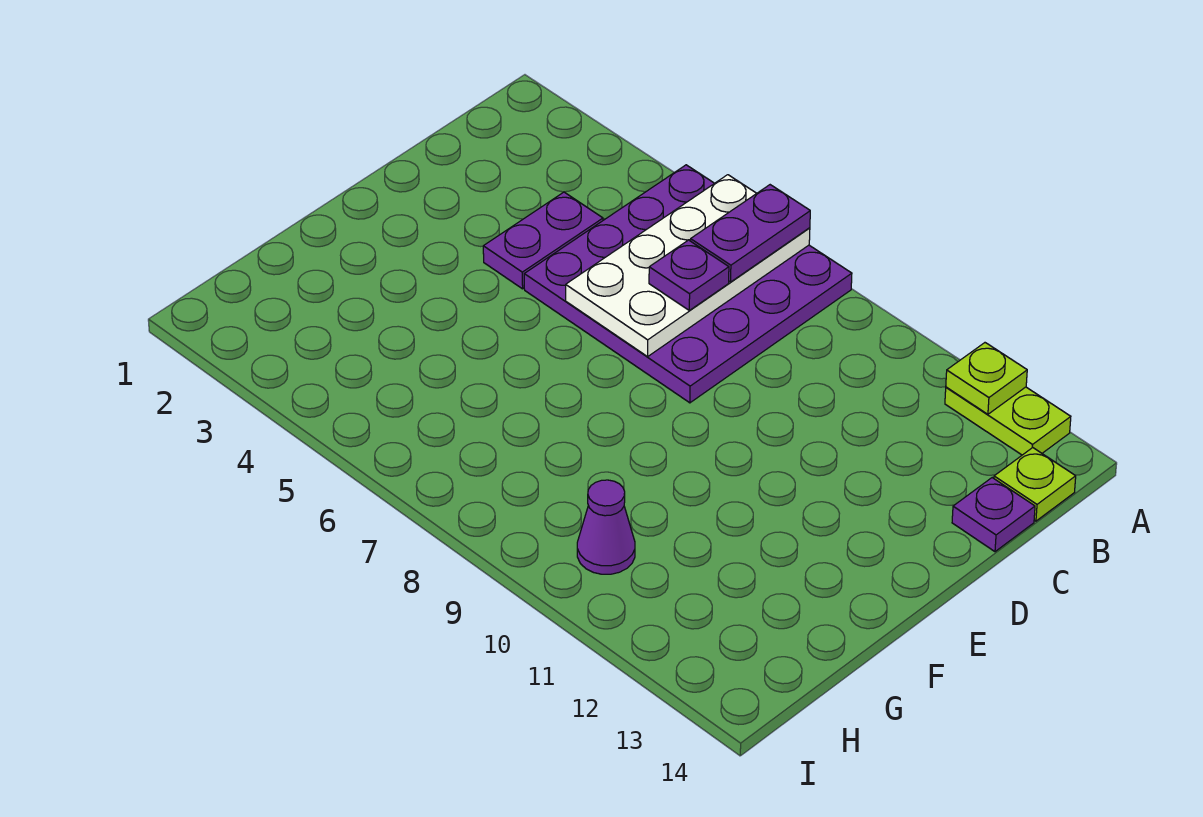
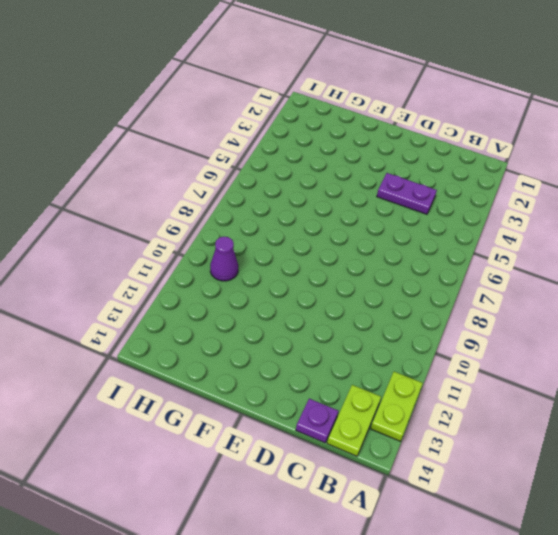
lime plate B13:B14 level 1 -> lime plate B14 level 1
none -> purple plate A5:D8 level 1
none -> white plate A6:D7 level 2

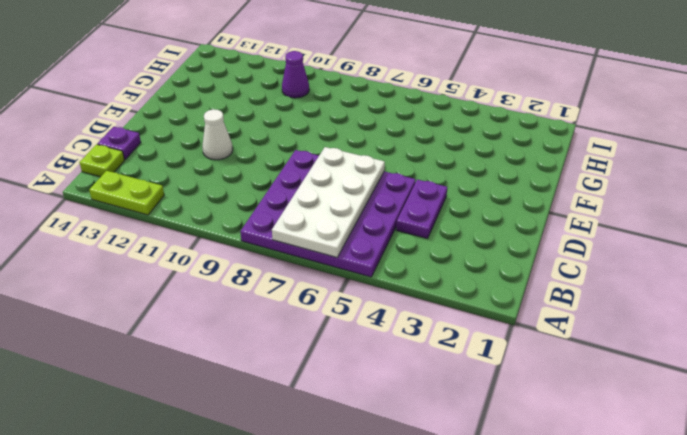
white cone D11 level 1 -> none
none -> lime plate A12 level 2
none -> purple plate A7:B7 level 3

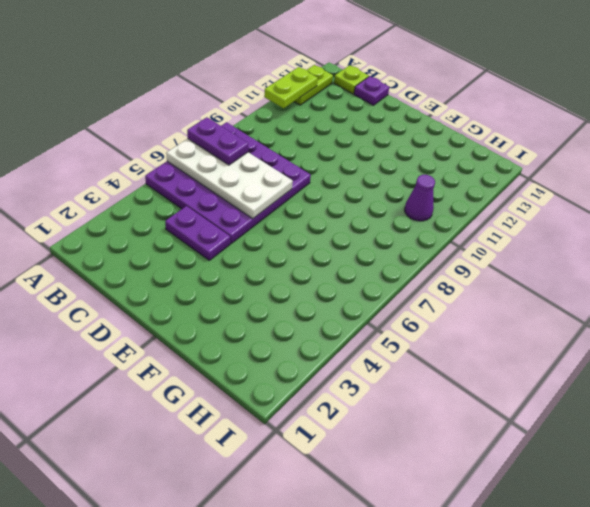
lime plate A11:A12 level 2 -> lime plate A12 level 2
none -> purple plate C7 level 3

